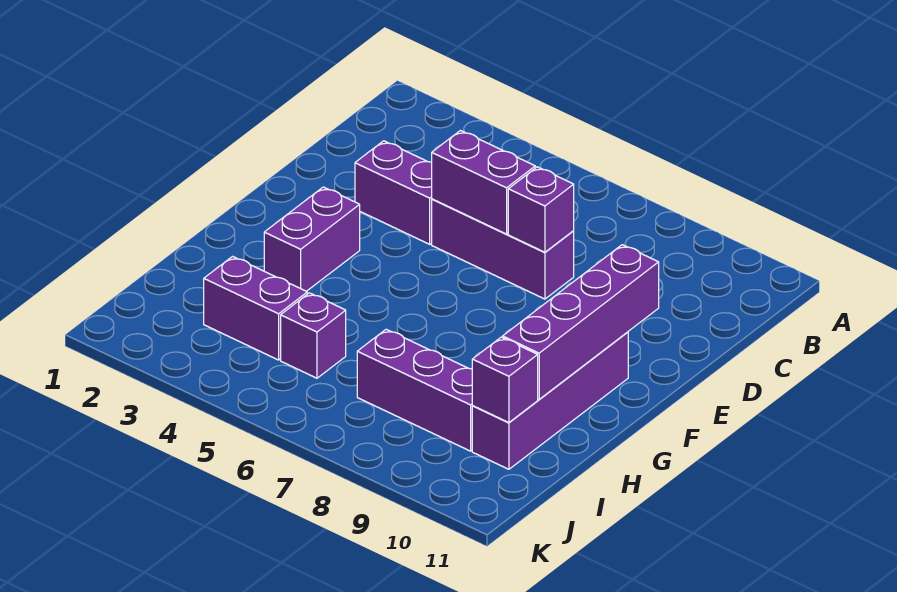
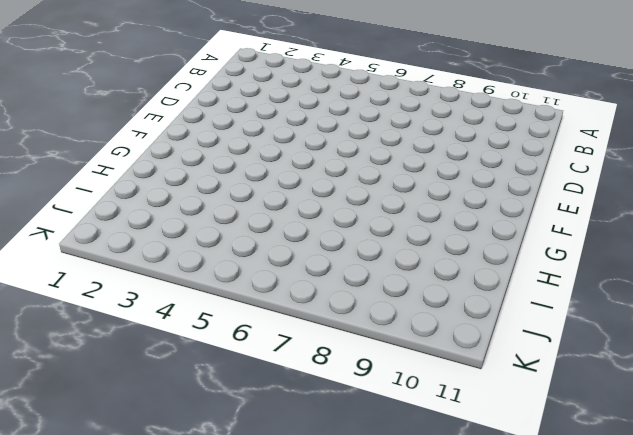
none -> purple brick D3:D4 level 1
none -> purple brick D5:D7 level 1

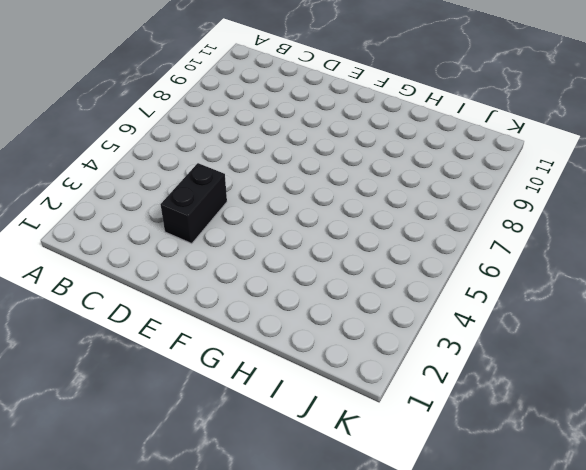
black brick D3:D4 level 1 -> purple brick D3:D4 level 1
none -> purple brick D5:D7 level 1
none -> purple brick F3:G3 level 1

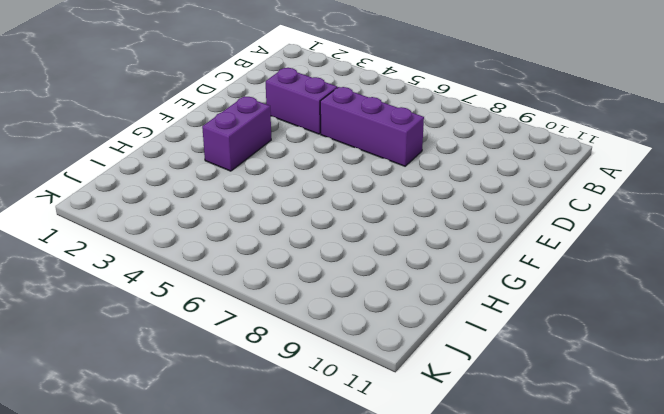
none -> purple brick F10:I10 level 1
none -> purple brick I3:I4 level 1

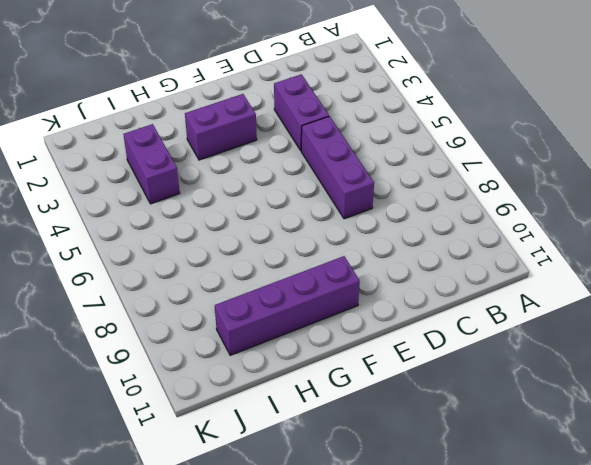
none -> purple brick I5 level 1
none -> purple brick I7:I9 level 1

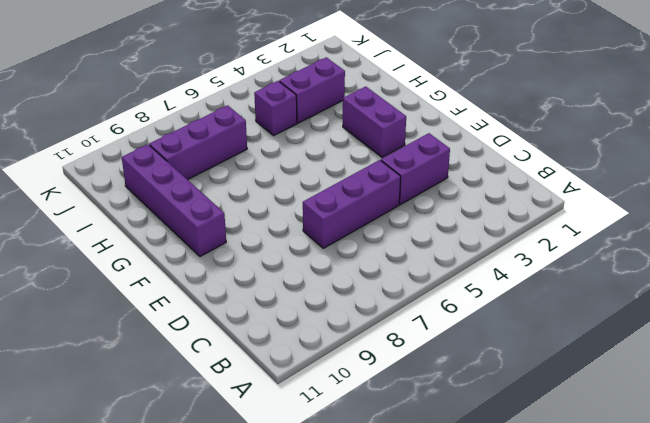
none -> purple brick D5:D6 level 2
none -> purple brick D7 level 2

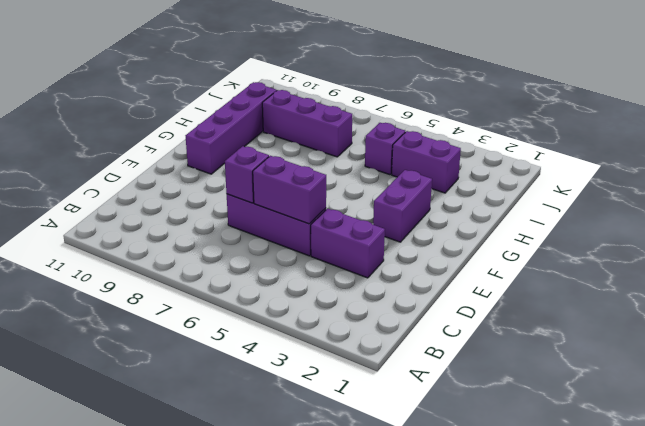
none -> purple brick E10:H10 level 2
none -> purple brick I10 level 2

